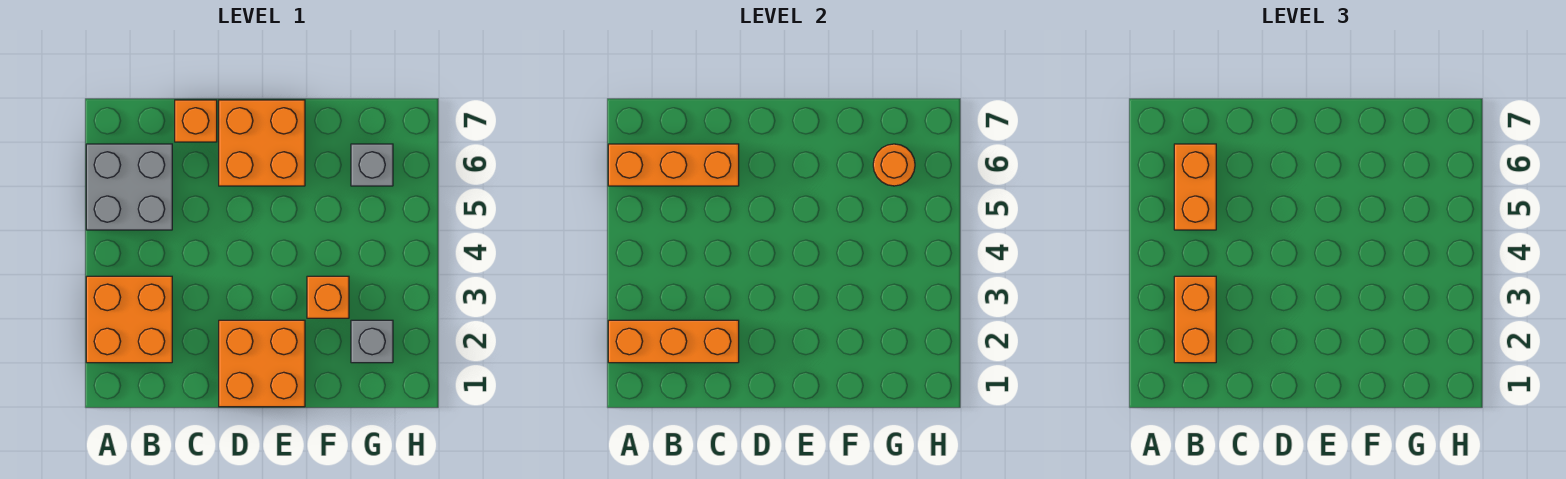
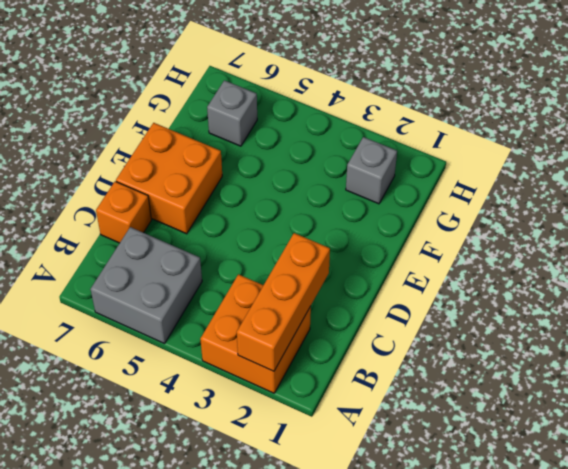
none -> orange brick D1:E2 level 1
none -> orange brick F3 level 1
none -> orange brick A6:C6 level 2

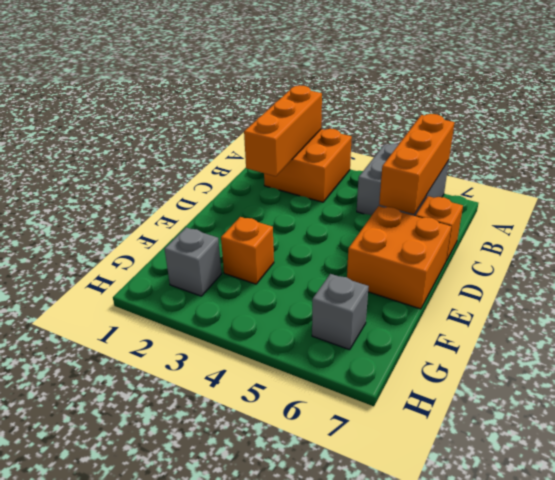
none -> orange brick D1:E2 level 1
none -> orange round brick G6 level 2
none -> orange brick B2:B3 level 3

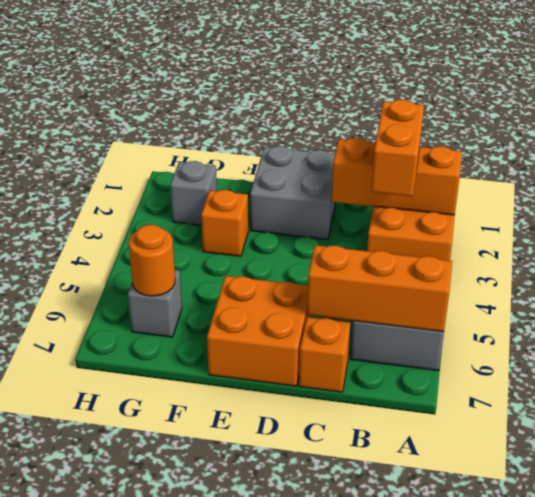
grey brick D1:E2 level 1 -> orange brick D1:E2 level 1
none -> orange brick B5:B6 level 3

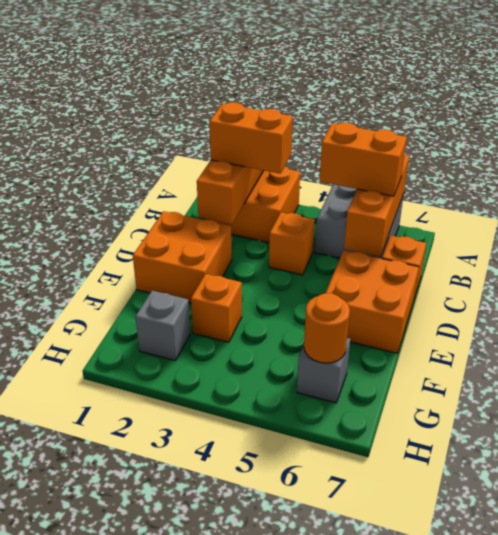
orange brick C4 level 1 -> none

